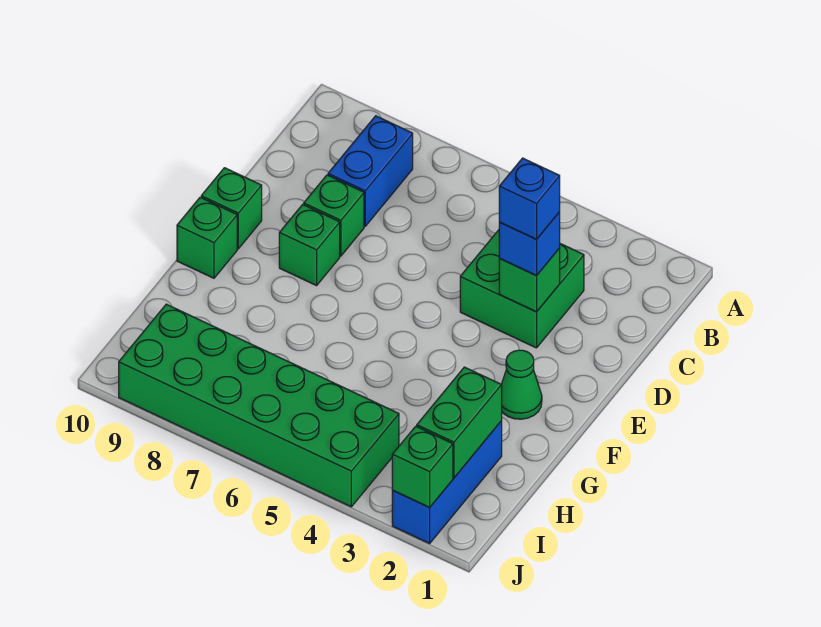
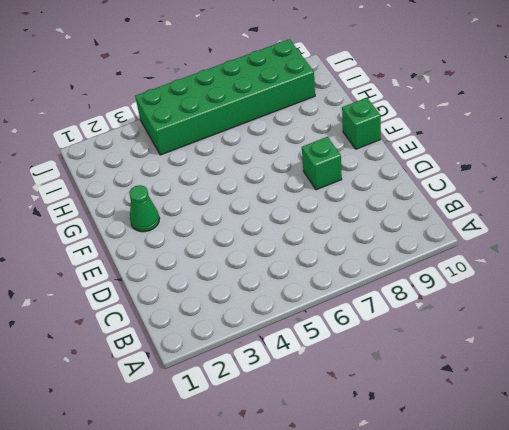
none -> blue brick B8:C8 level 1
none -> green brick C3:D4 level 1
none -> green brick D8 level 1

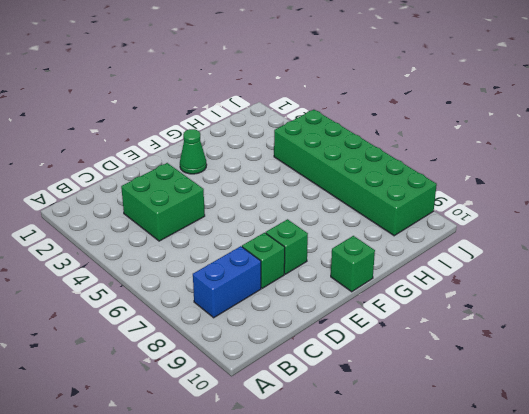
none -> green brick E10 level 1
none -> blue brick H2:J2 level 1
none -> green brick D3 level 2

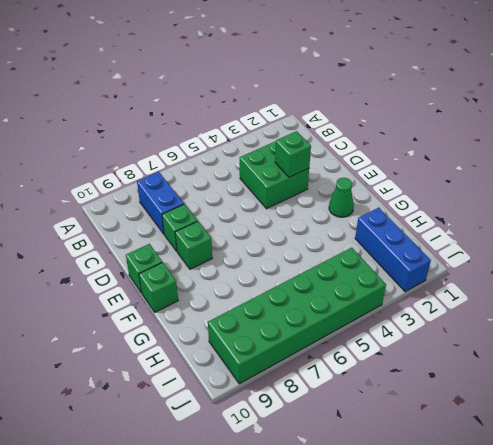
none -> green brick H2:I2 level 2
none -> green brick J2 level 2
none -> blue brick D3 level 3

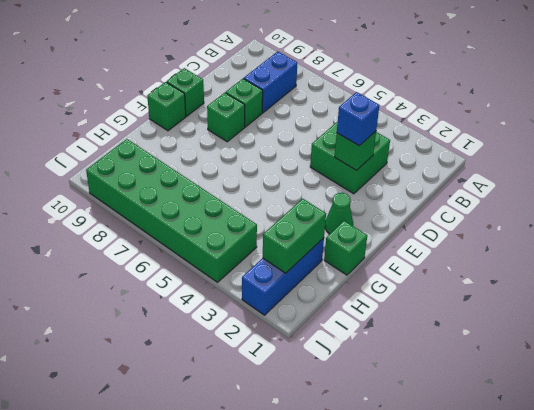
green brick G1 level 1 -> green brick J2 level 2
none -> blue brick D3 level 4

